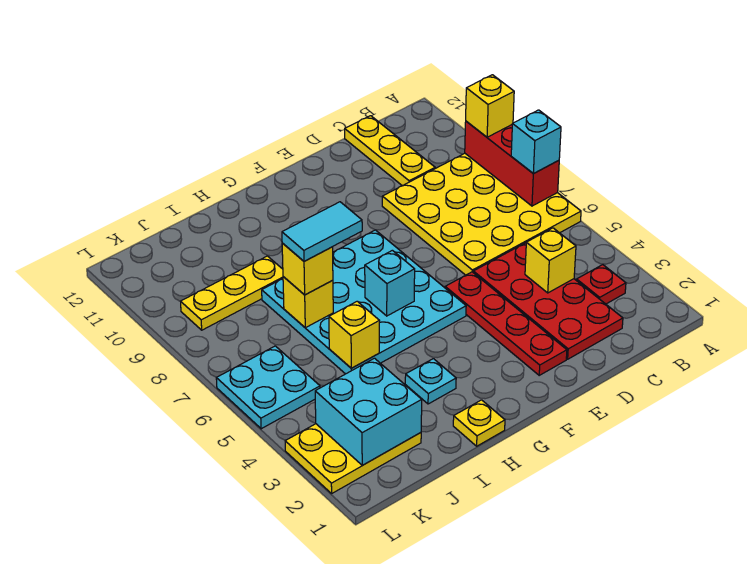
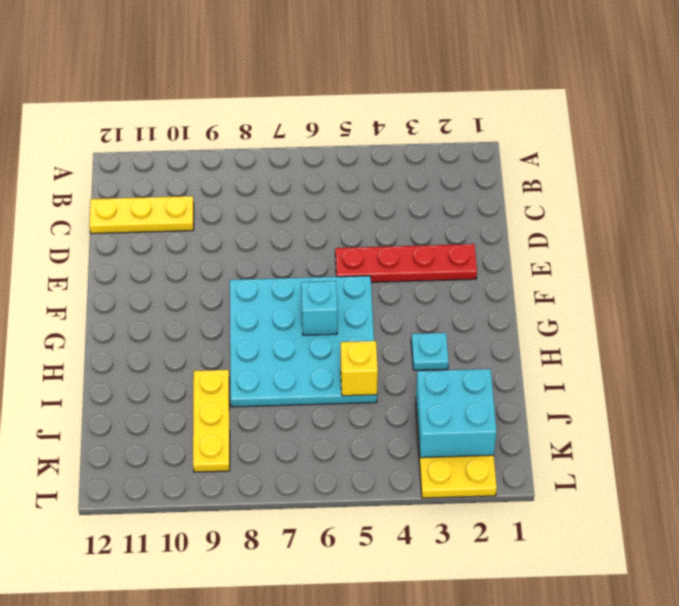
none -> yellow plate A6:D9 level 1
none -> red plate B3 level 1
none -> red plate C2:D5 level 1

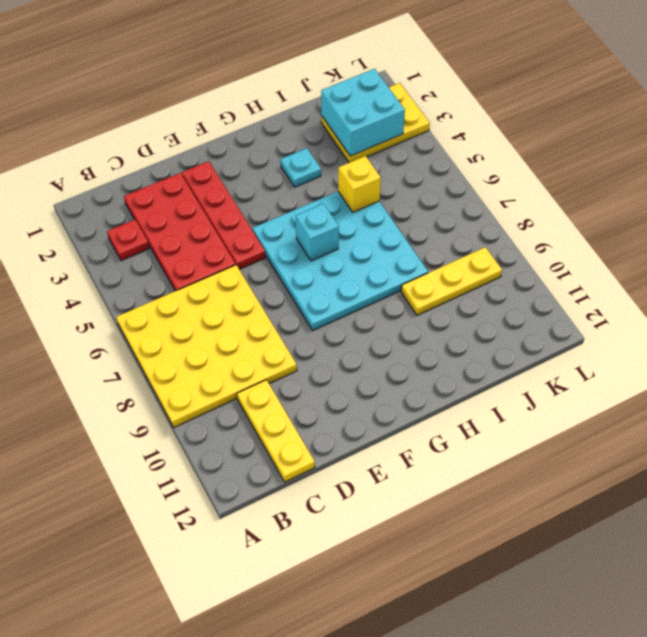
none -> yellow plate H1 level 1
none -> cyan plate K5:L6 level 1
none -> red brick A7:A9 level 2

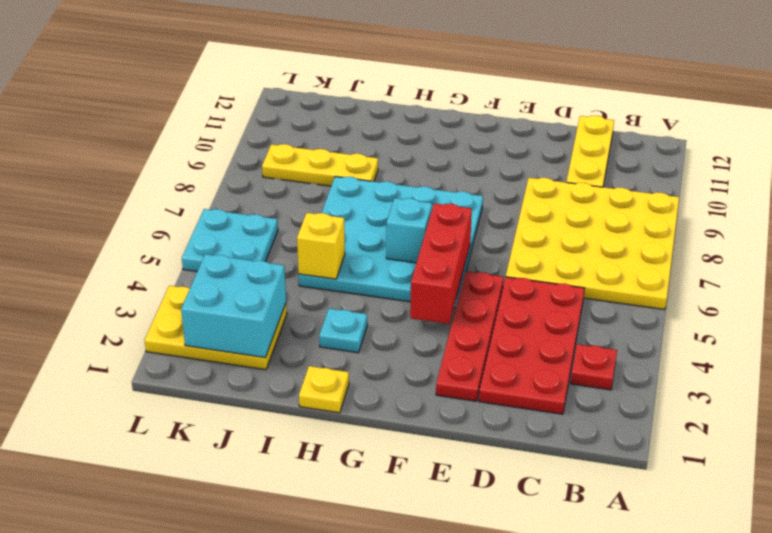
red brick F4:F6 level 2 -> red brick A7:A9 level 2
none -> yellow brick C4 level 2
none -> yellow brick I7 level 2
none -> cyan brick A7 level 3

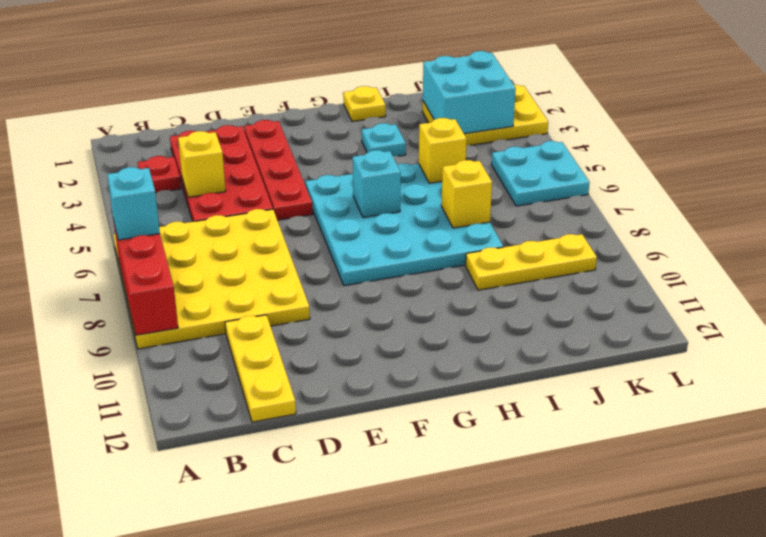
none -> yellow brick A9 level 3
none -> yellow brick I7 level 3
none -> cyan tile H7:I7 level 4

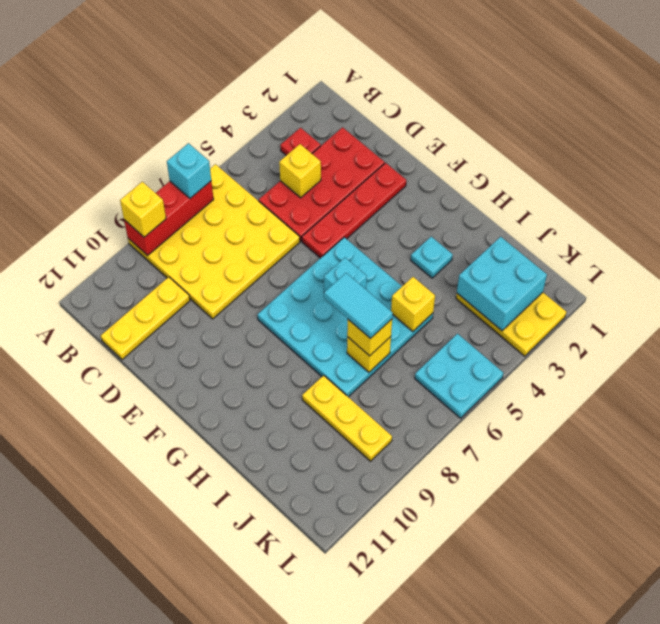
none -> yellow plate H1 level 1

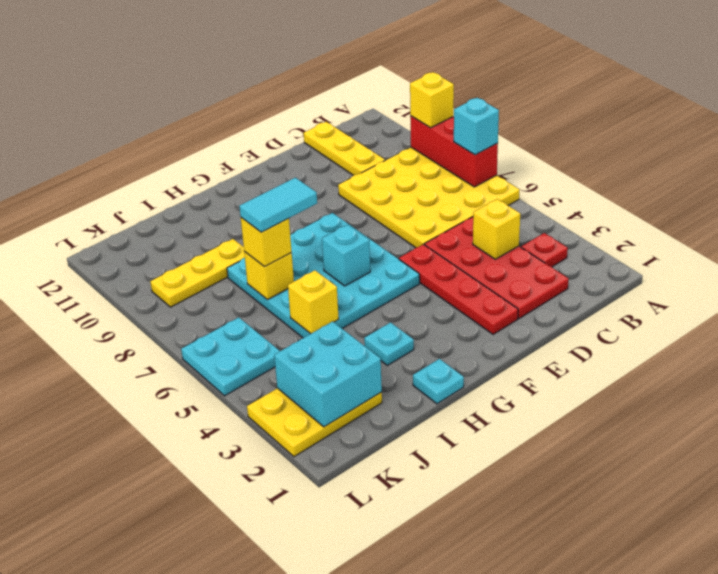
cyan plate H1 level 1 -> yellow plate H1 level 1

